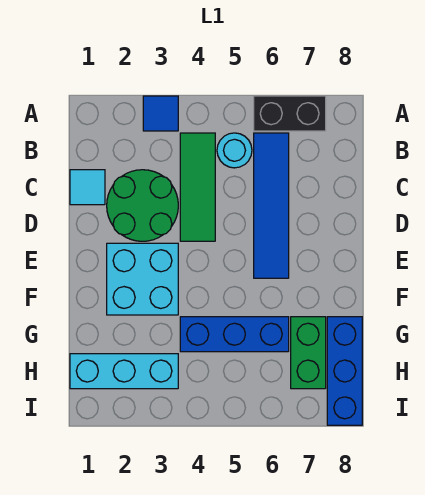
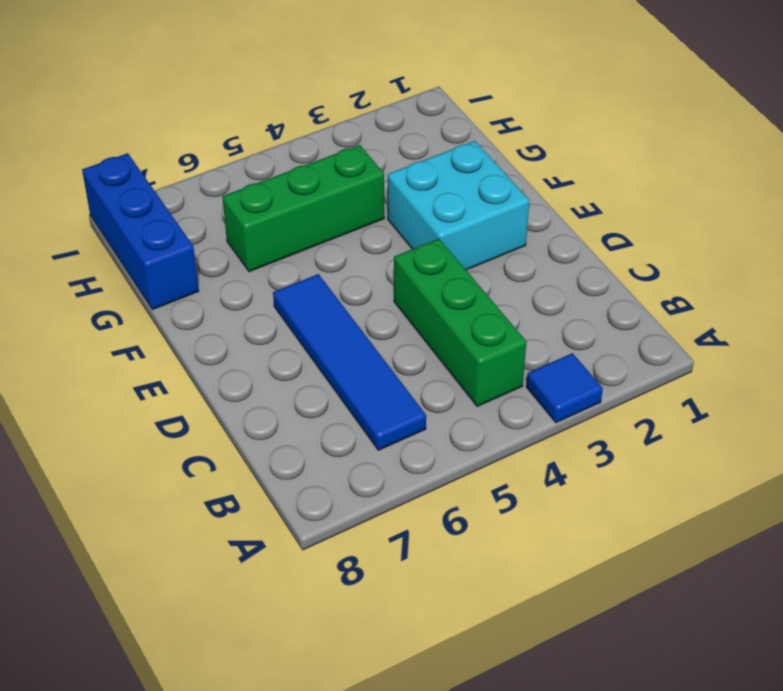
green brick B4:D4 level 1 -> green tile B4:D4 level 1
green brick G4:G6 level 1 -> blue brick G4:G6 level 1
none -> black brick A6:A7 level 1
none -> cyan round brick B5 level 1
none -> cyan tile C1 level 1

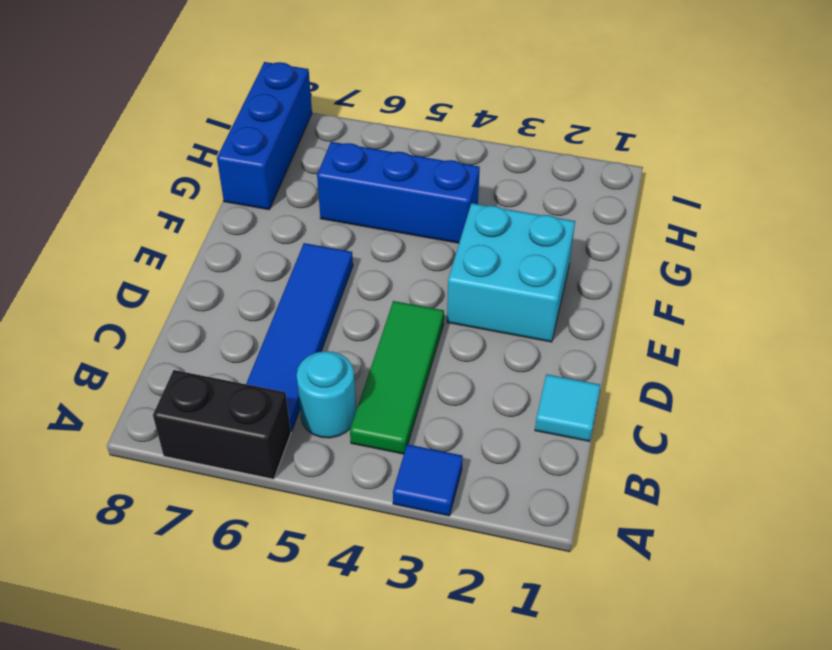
none -> green round brick C2:D3 level 1
none -> green brick G7:H7 level 1
none -> cyan brick H1:H3 level 1

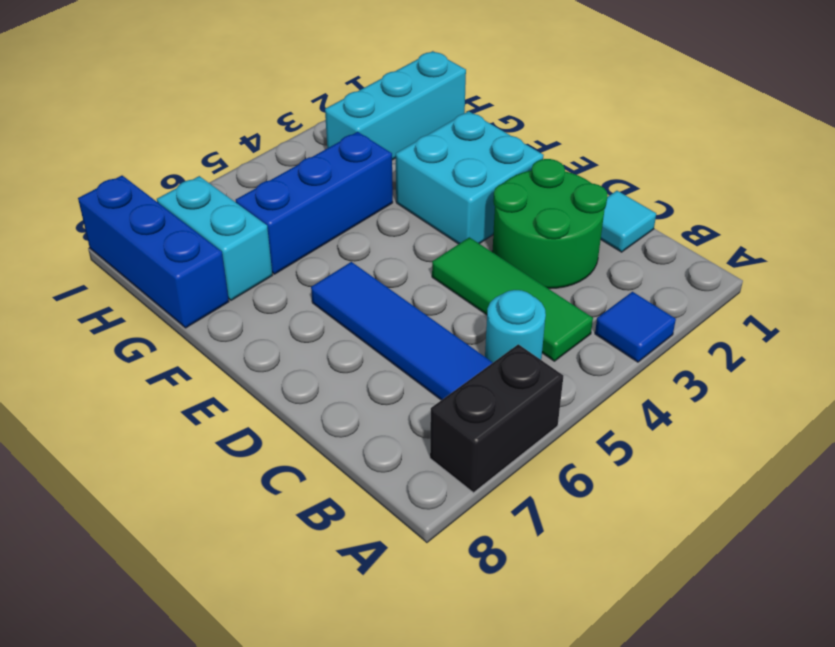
cyan brick G7:H7 level 1 -> green brick G7:H7 level 1

